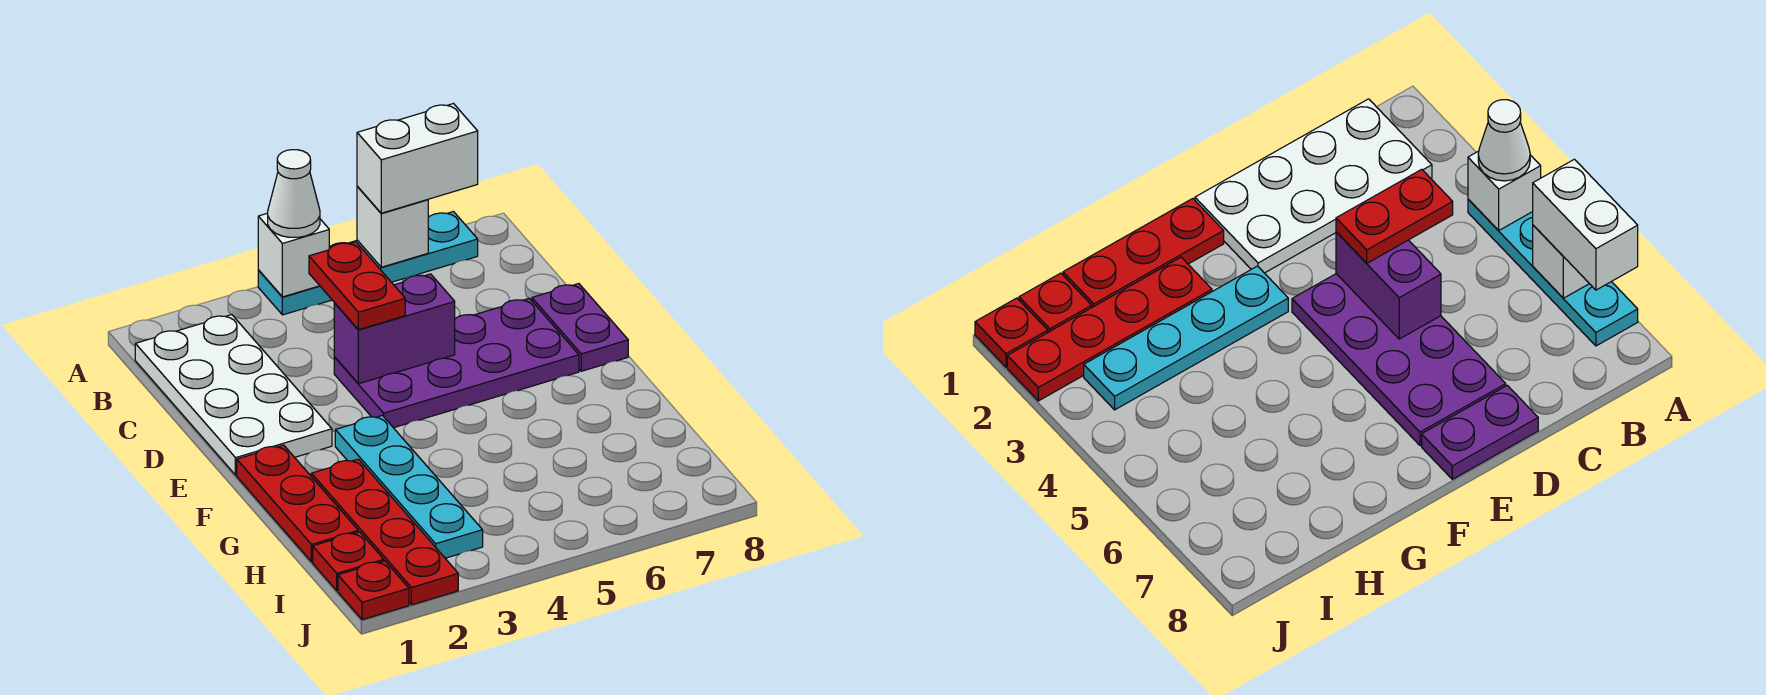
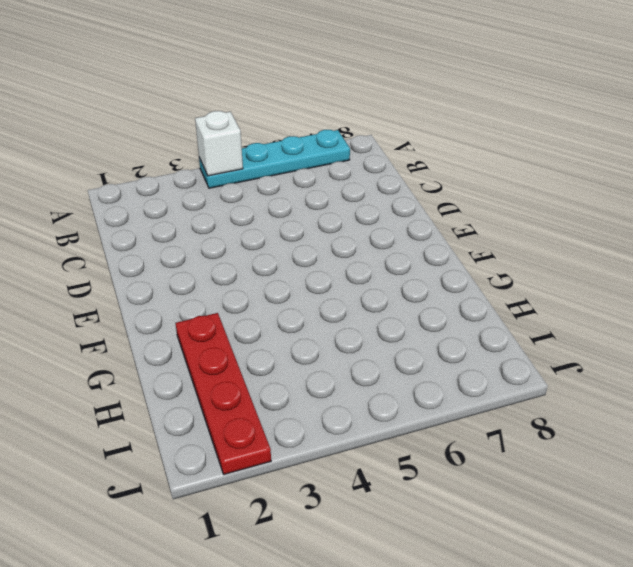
none -> white plate B1:E2 level 1
none -> purple plate D4:E7 level 1
none -> purple plate D8:E8 level 1

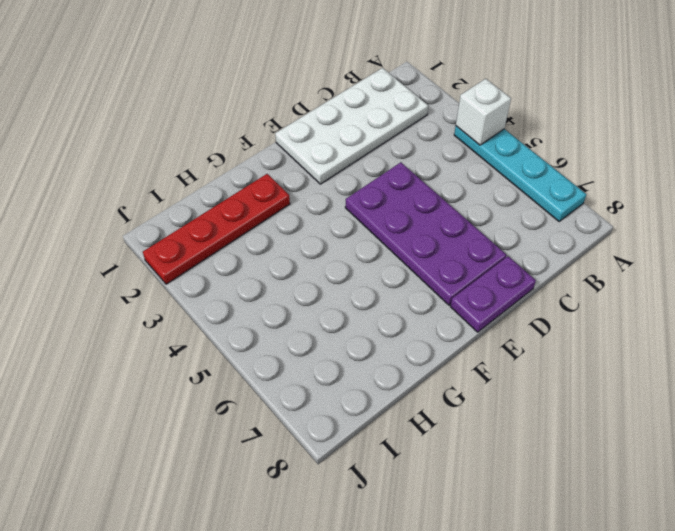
none -> red plate F1:H1 level 1
none -> cyan plate F3:I3 level 1
none -> red plate I1 level 1

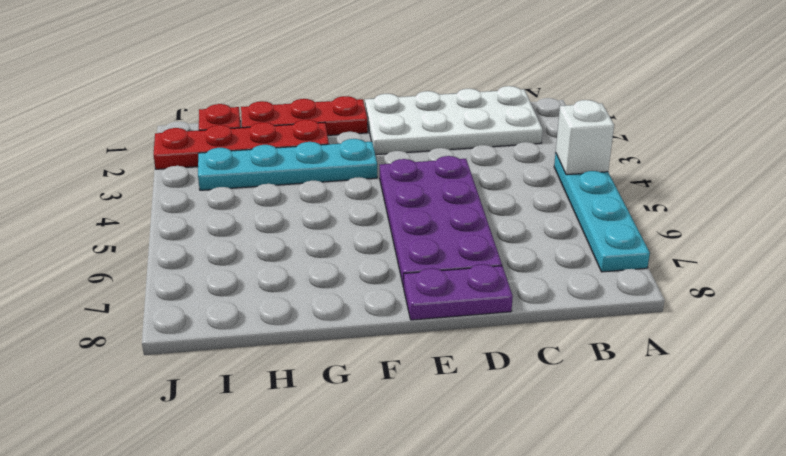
none -> red plate J1 level 1
none -> white brick A6 level 2
none -> purple brick D4:D5 level 2

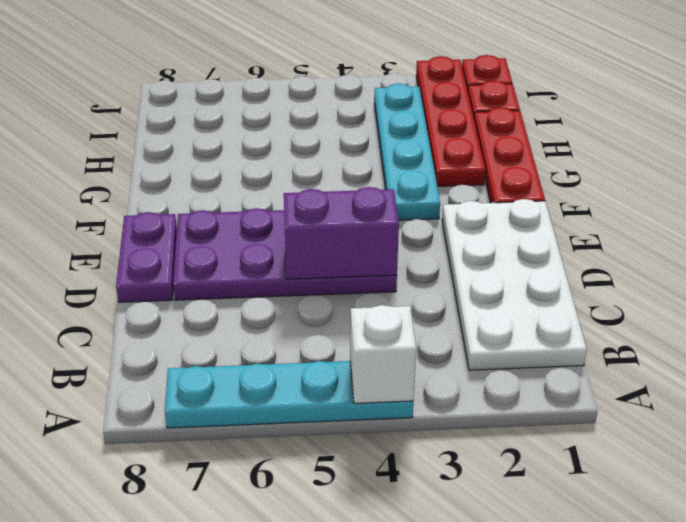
none -> white brick A6 level 2
none -> white cone A4 level 3
none -> white brick A6:A7 level 3

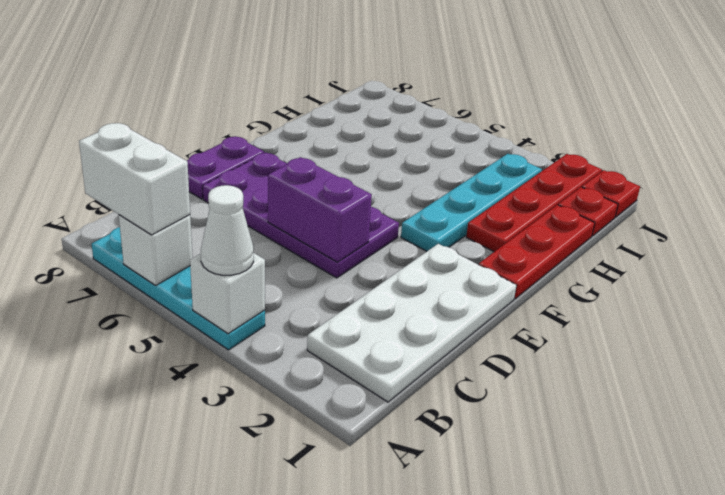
none -> red plate C4:D4 level 3

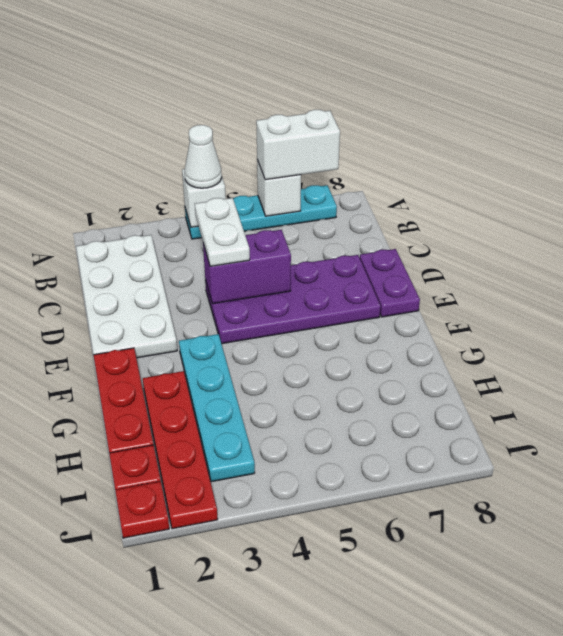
white plate C4:D4 level 3 -> red plate C4:D4 level 3

